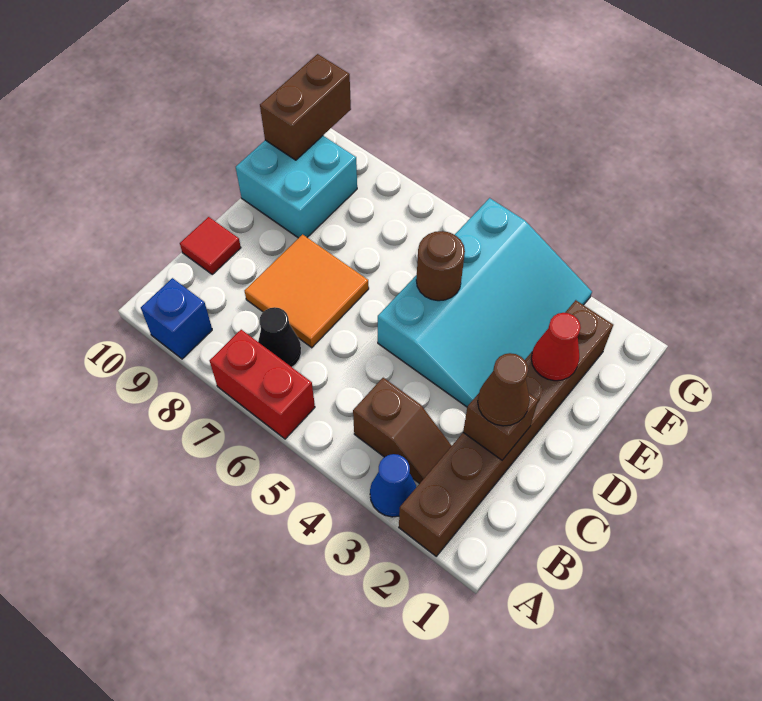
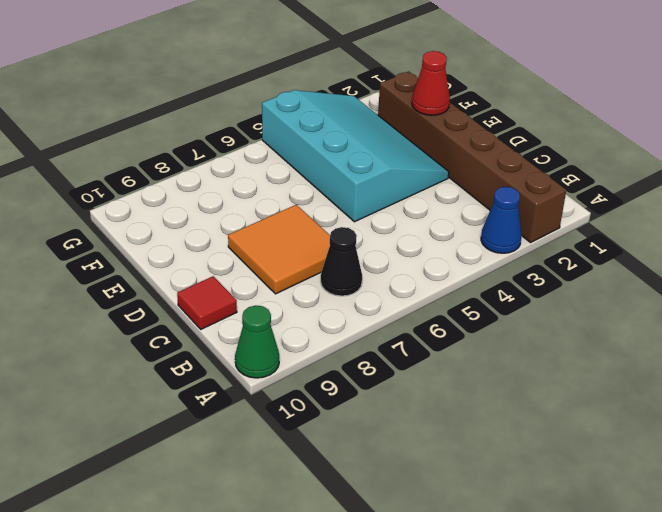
green cone A10 level 1 -> none
none -> red brick A6:A7 level 1
none -> blue brick A9 level 1
none -> brown slope B3:B4 level 1 top 4

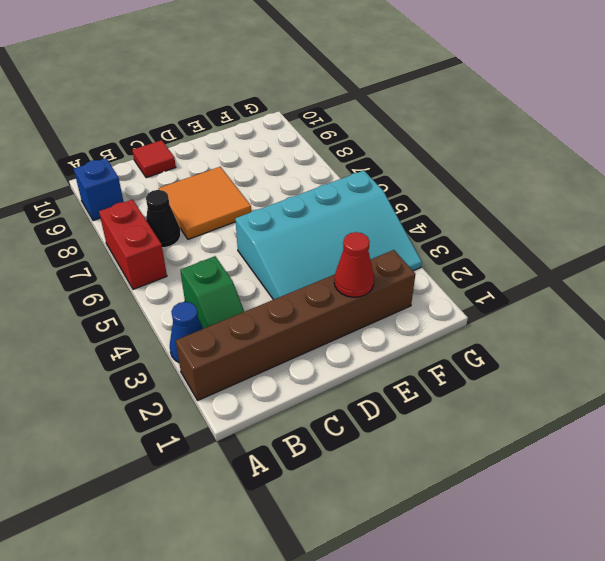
green slope B3:B4 level 1 top 4 -> brown slope B3:B4 level 1 top 4
none -> cyan brick E9:F10 level 1
none -> brown brick C2 level 2
none -> brown round brick E5 level 2

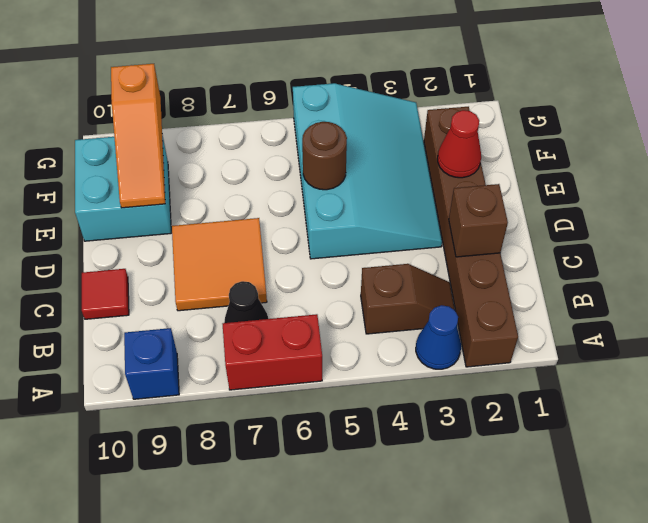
orange slope E9:G9 level 2 top G -> none
none -> brown brick F10:G10 level 2
none -> brown cone C2 level 3

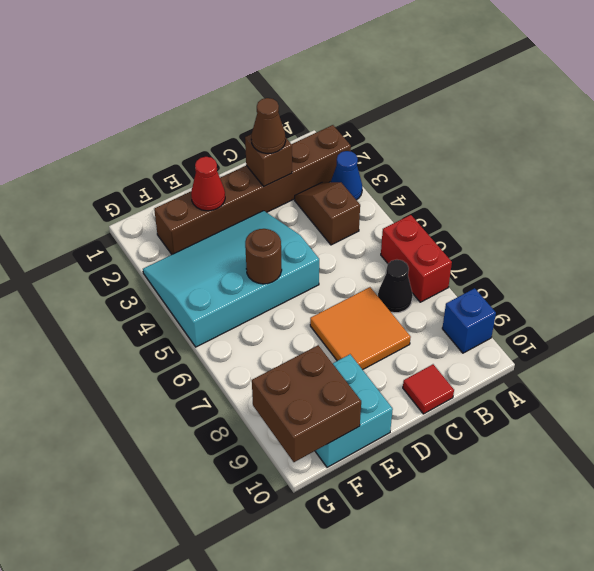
brown brick F9:G10 level 2 -> brown brick F10:G10 level 2

